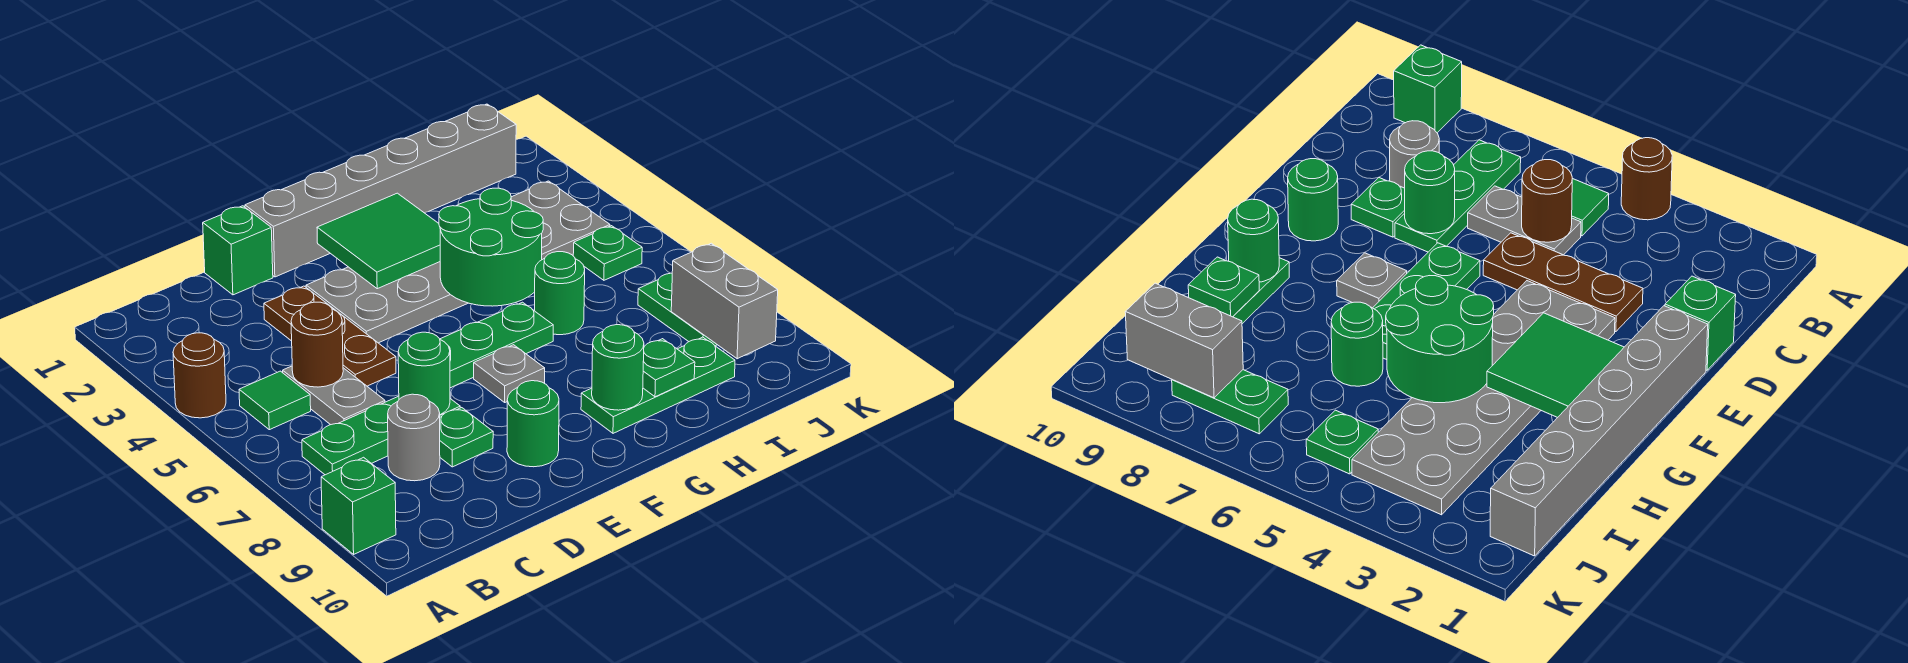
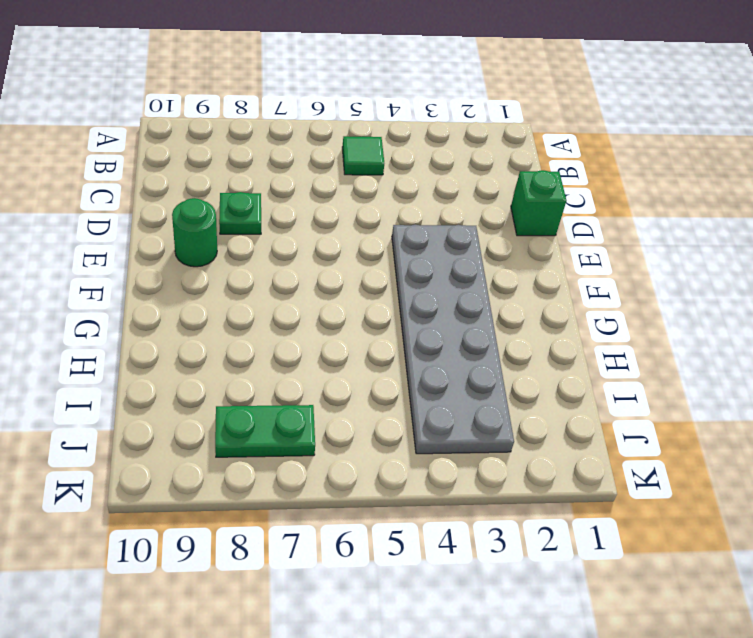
none -> brown round brick A4 level 1
none -> green brick A9 level 1
none -> green plate B7:D7 level 1

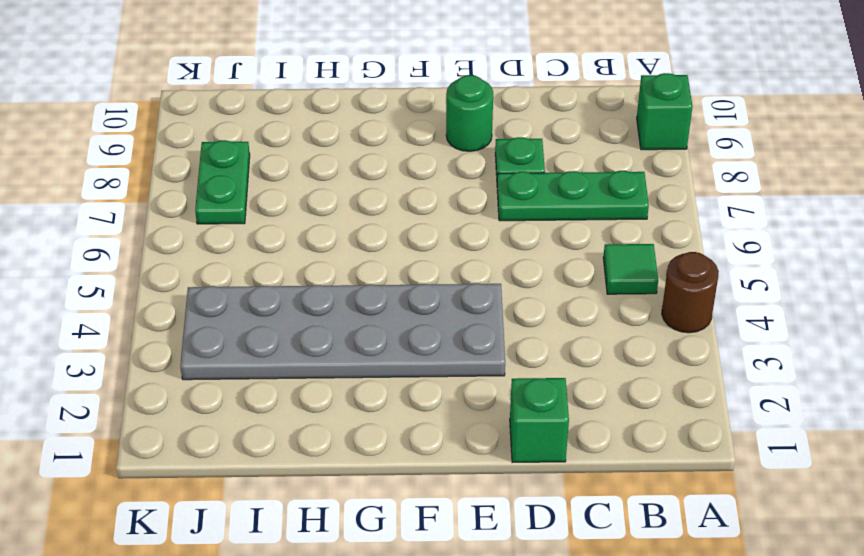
none -> grey plate C5:C6 level 1
none -> grey round brick C8 level 1
none -> brown plate D3:D5 level 1

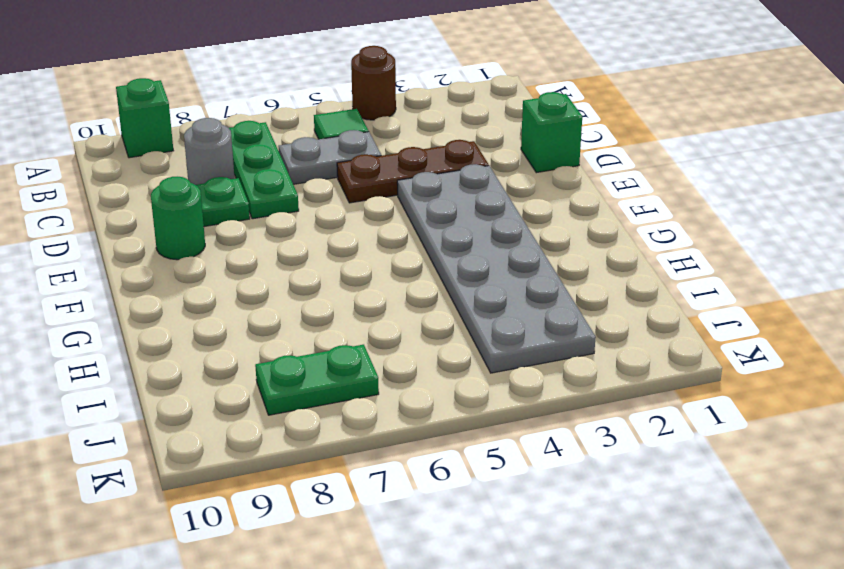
none -> grey brick E1:J1 level 1
none -> green plate E6:G6 level 1
none -> grey plate F7 level 1

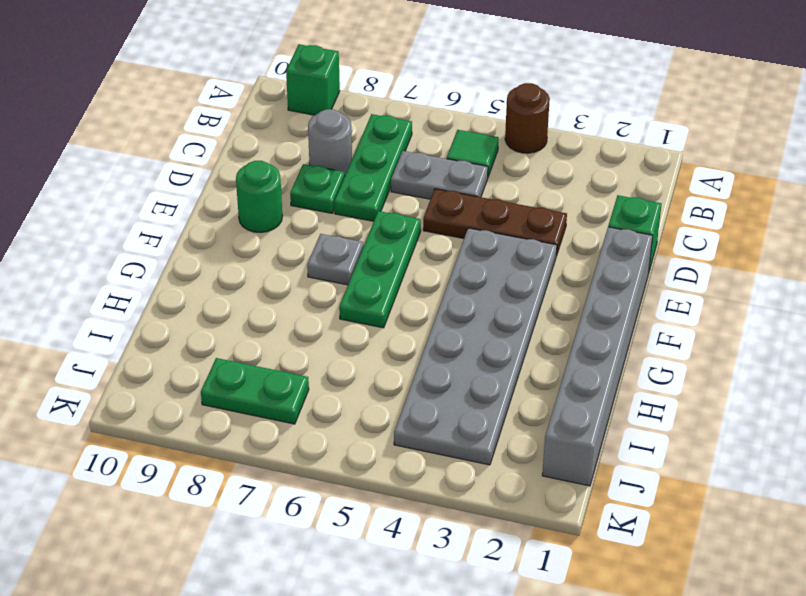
none -> green plate G9:I9 level 1
none -> green round brick H6 level 1
none -> green plate J5 level 1

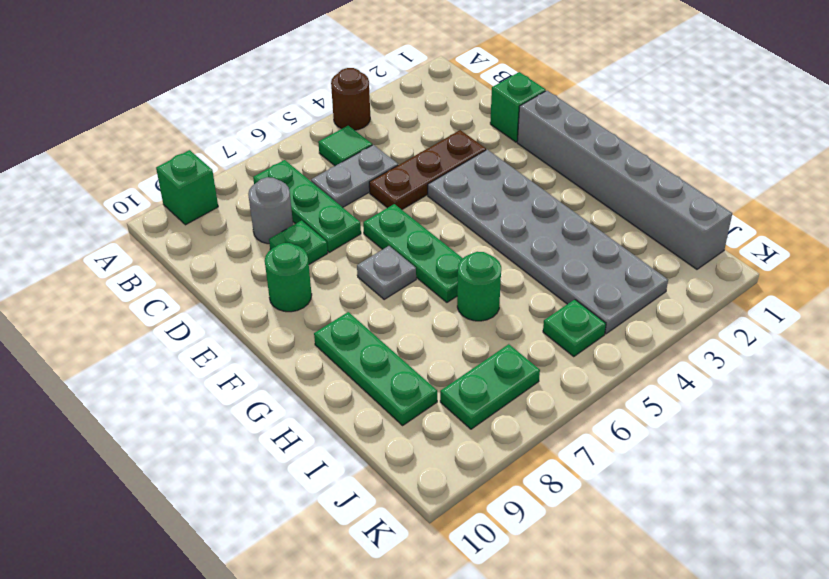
none -> brown round brick C5 level 2
none -> green round brick D7 level 2
none -> green tile F2:G3 level 2

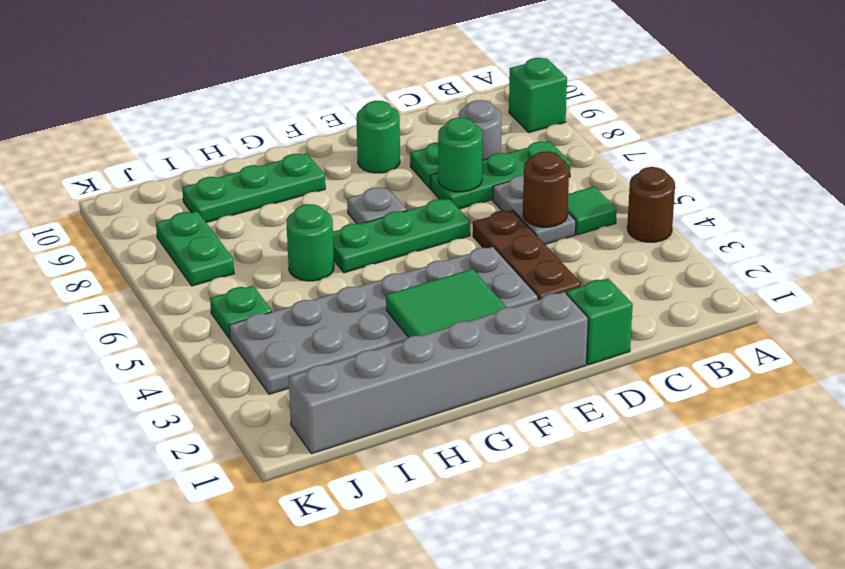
none -> green round brick G4:H5 level 2
none -> green round brick G9 level 2
none -> green plate H9 level 2

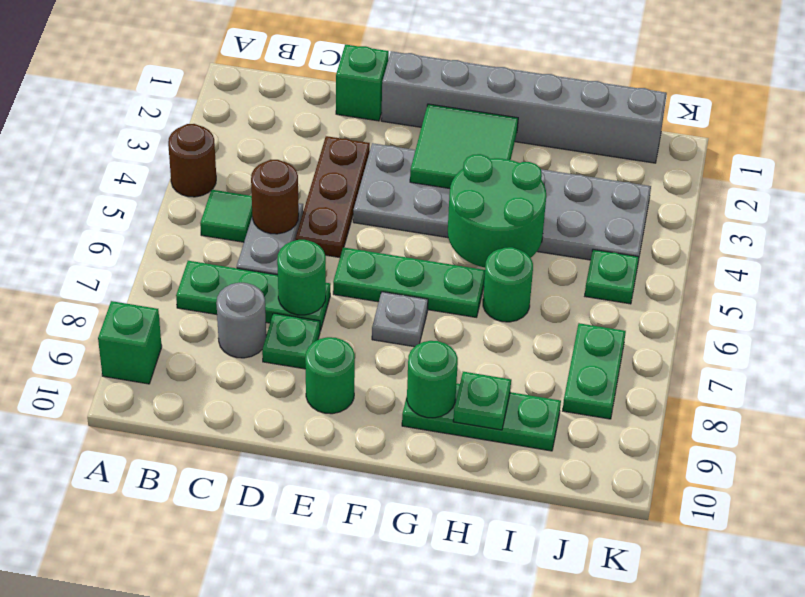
none -> grey brick J8:J9 level 2

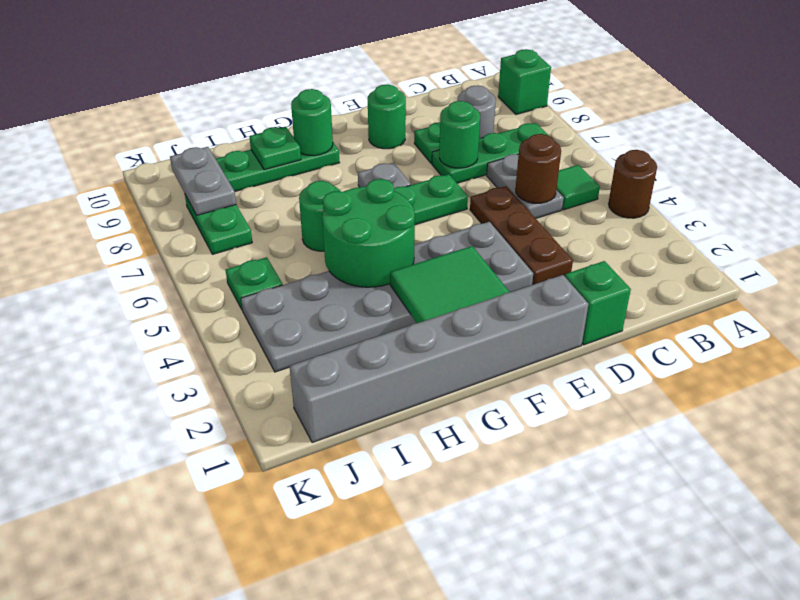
grey plate J8:J9 level 2 -> grey brick J8:J9 level 2

